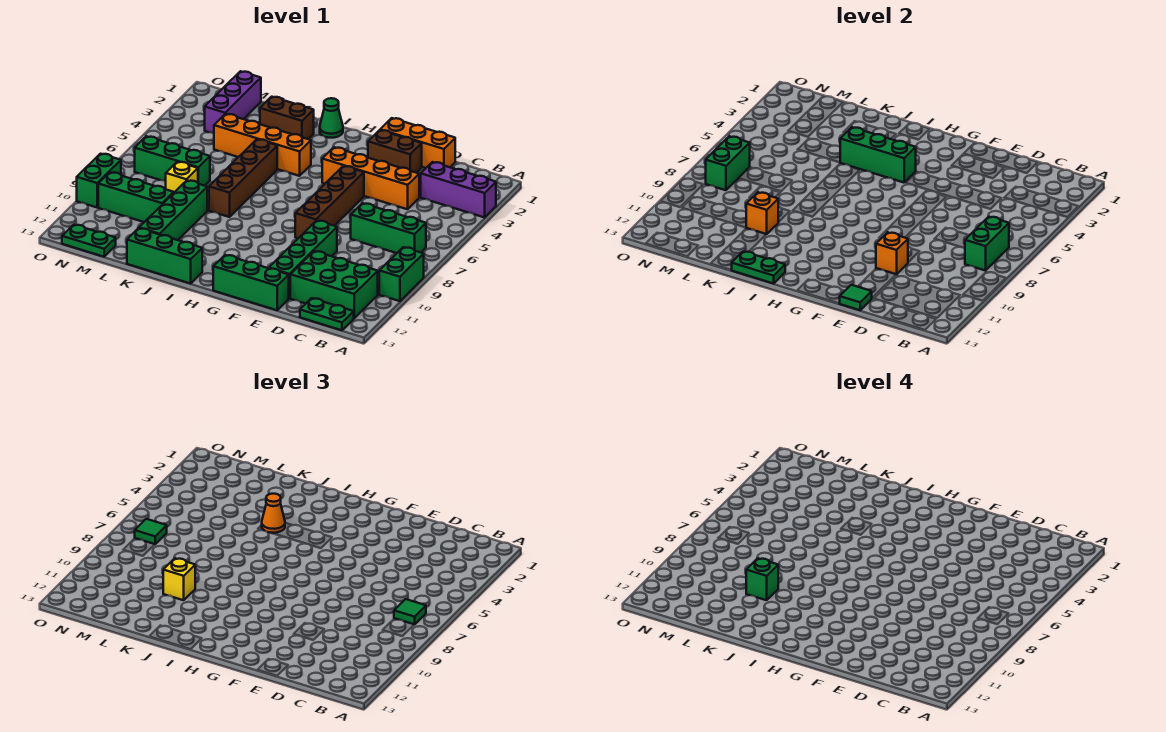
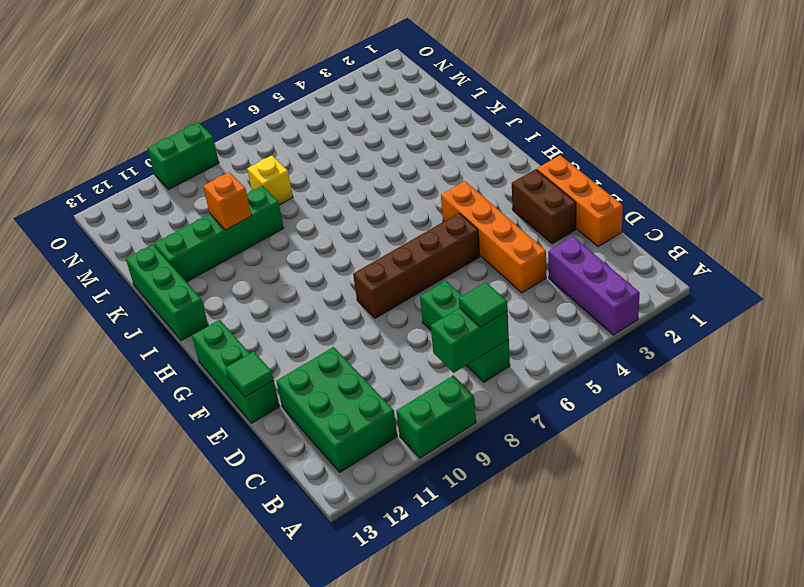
none -> green plate B13:C13 level 1
none -> green brick E9:E12 level 1
none -> green cone I1 level 1
none -> orange brick I4:L4 level 1

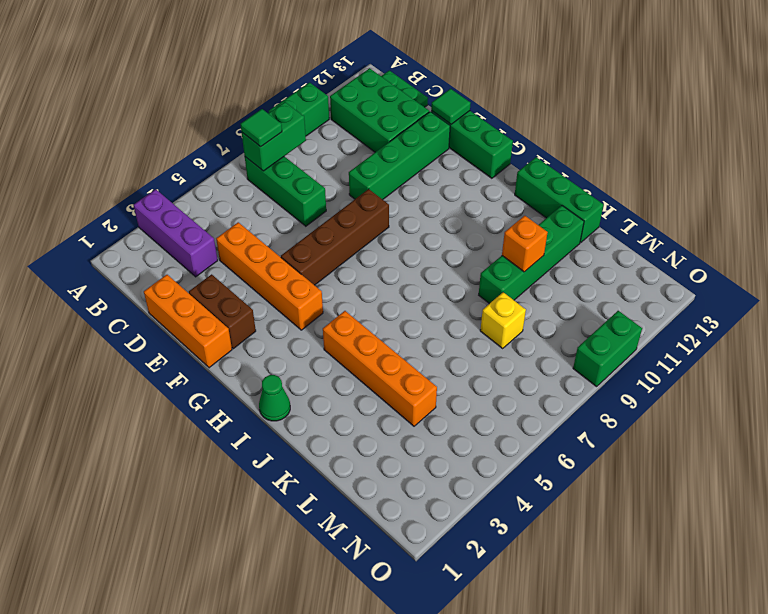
none -> brown brick J2:K2 level 1
none -> brown brick J5:J8 level 1
none -> green brick L7:N7 level 1
none -> green brick L10:N10 level 1

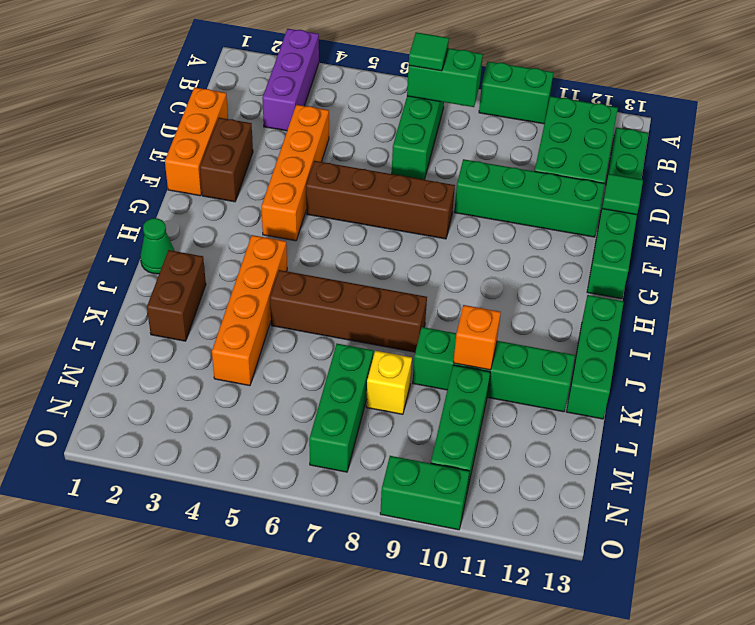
none -> purple brick M1:M3 level 1
none -> green plate M13:N13 level 1
none -> orange brick E10 level 2
none -> green brick H4:J4 level 2

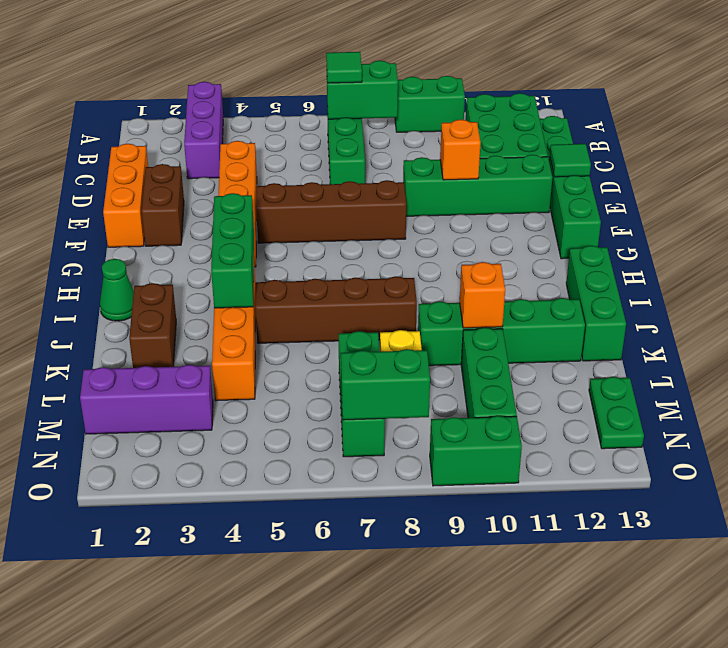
none -> green plate I13:J13 level 2
none -> orange cone J4 level 3
none -> yellow brick K10 level 3
none -> green tile N7 level 3

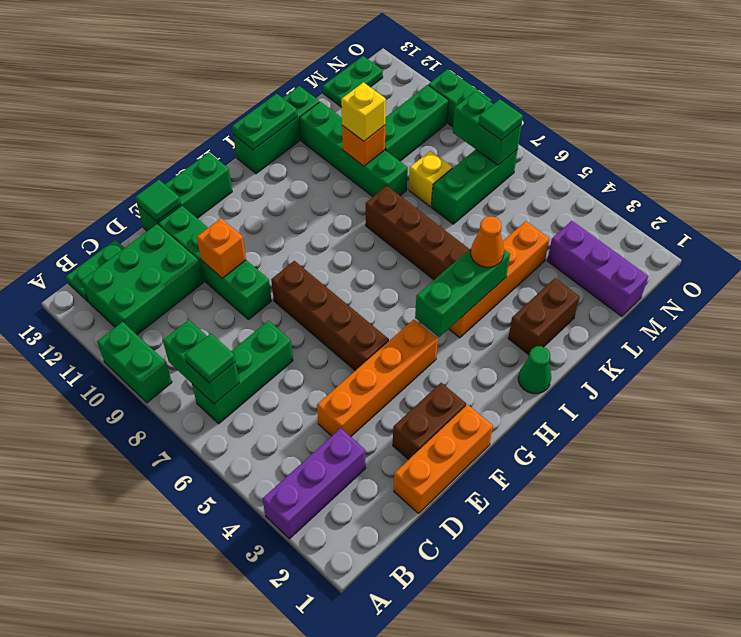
none -> green brick K10 level 4

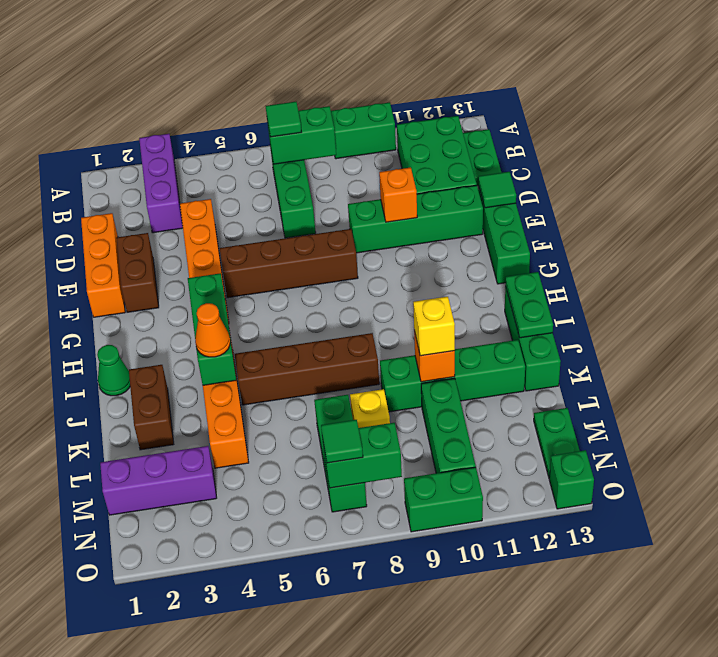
green brick O13 level 1 -> green brick K10 level 4

